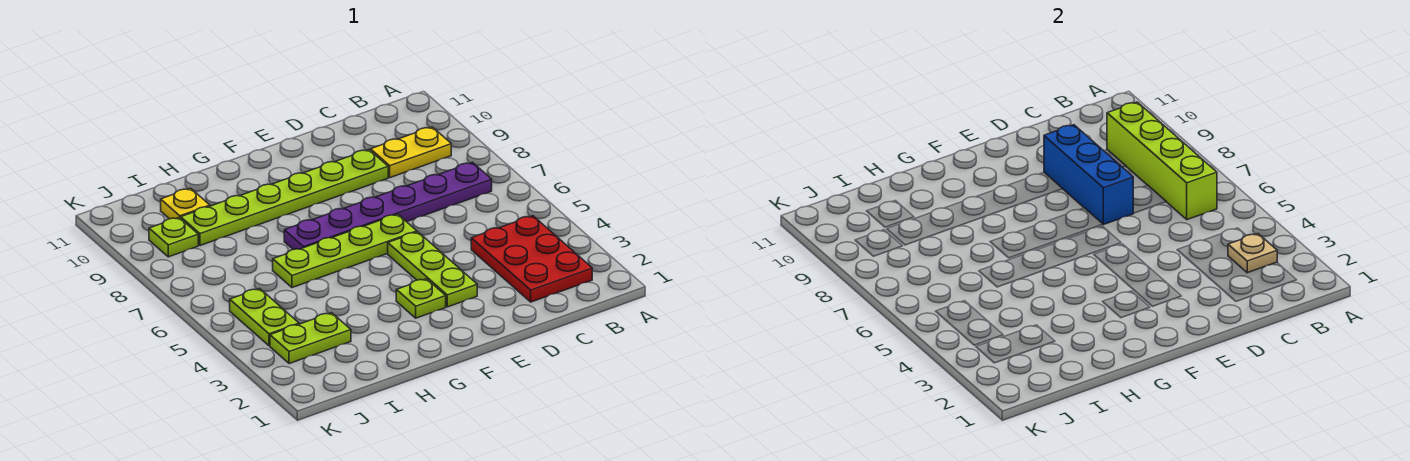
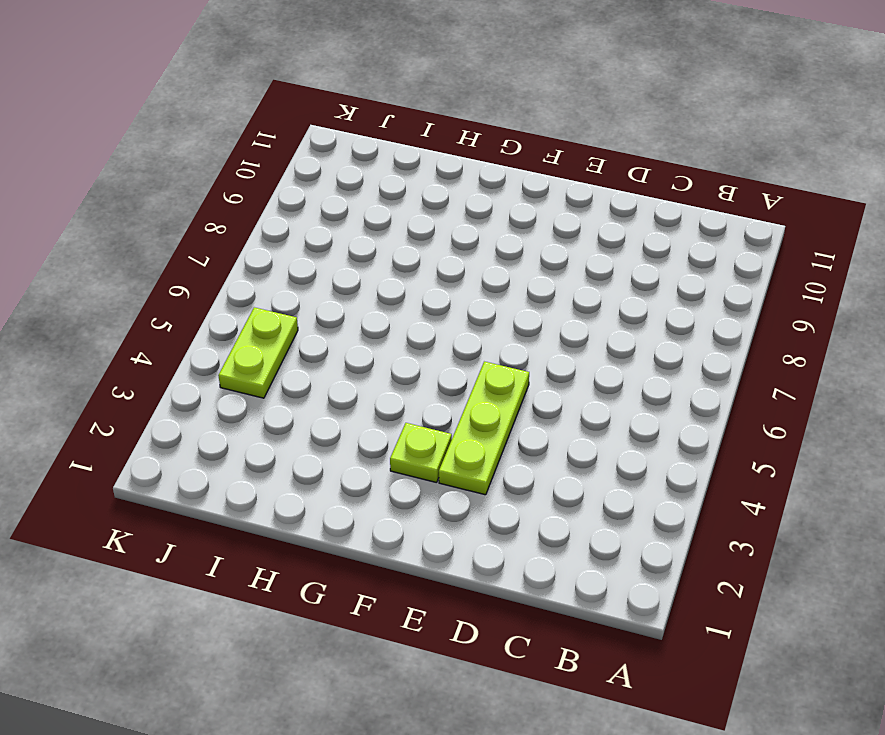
none -> red plate B2:C4 level 1
none -> purple plate B7:G7 level 1
none -> yellow plate B9:C9 level 1

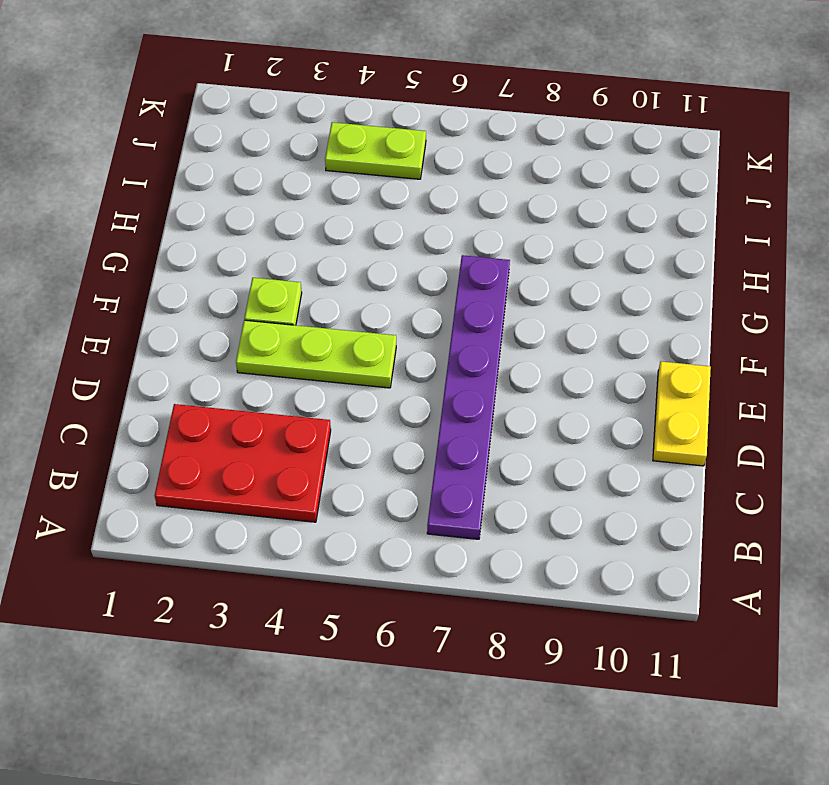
yellow plate D11:E11 level 1 -> yellow plate B9:C9 level 1
none -> lime plate D9:I9 level 1
none -> lime plate E6:H6 level 1
none -> lime plate I3:J3 level 1

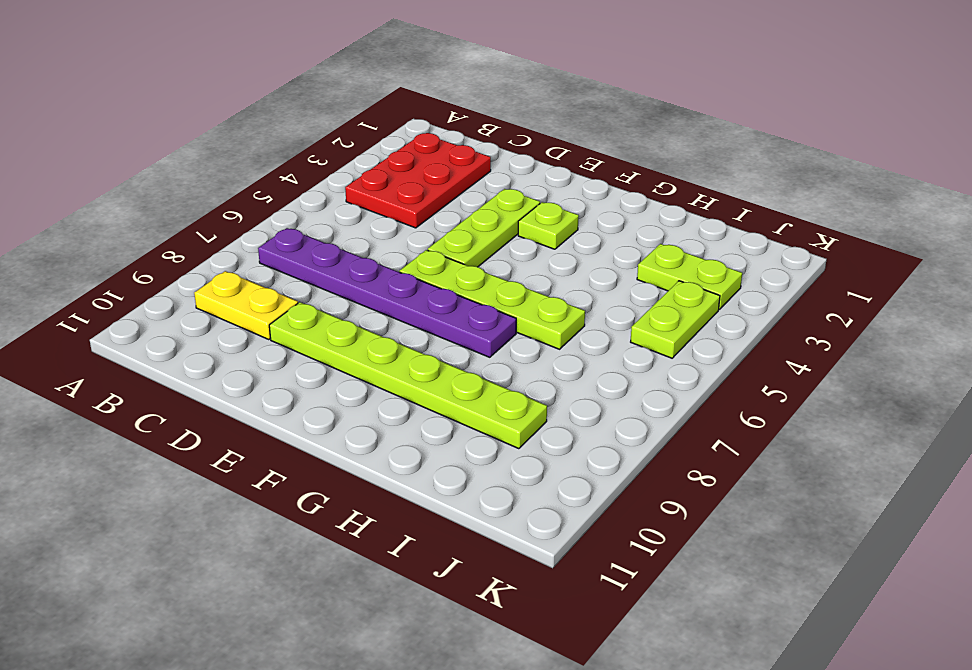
none -> yellow plate I10 level 1
none -> lime plate J9 level 1
none -> tan plate B3 level 2

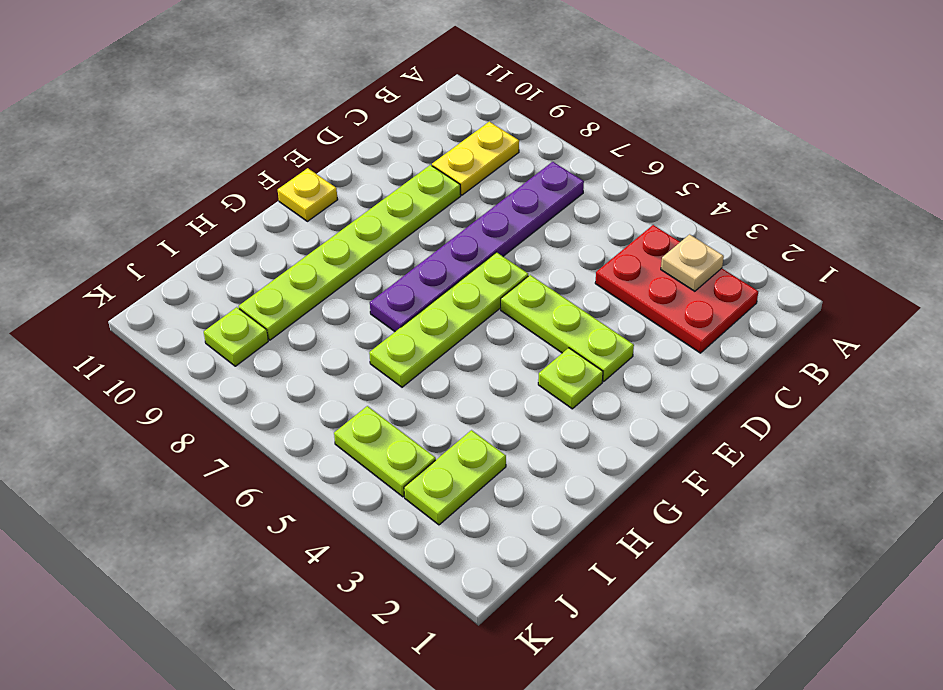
yellow plate F11 level 1 -> yellow plate I10 level 1
none -> lime brick B6:B9 level 2
none -> blue brick D7:D9 level 2

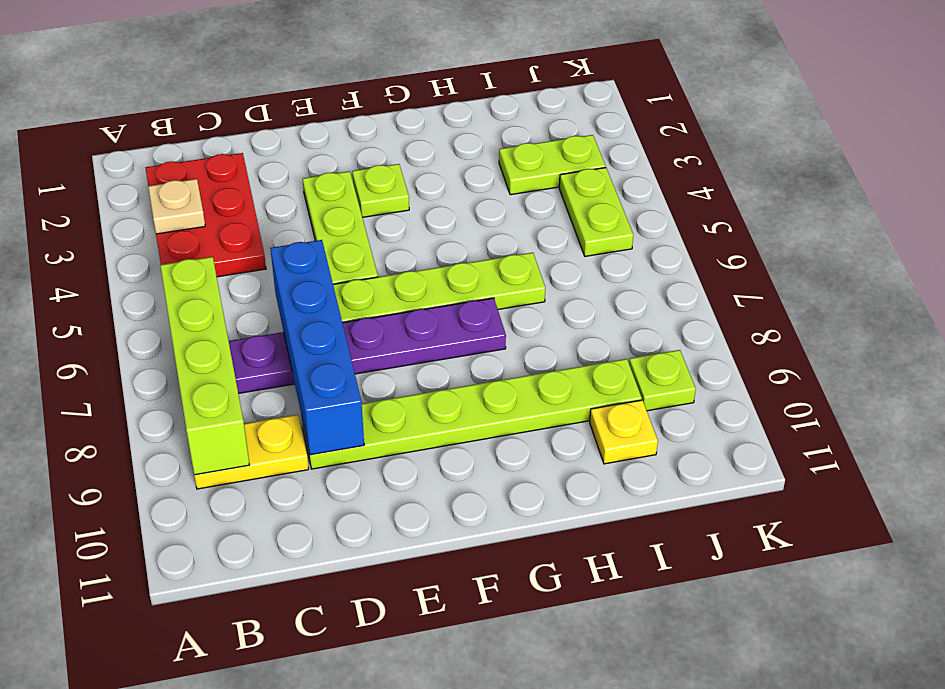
blue brick D6:D9 level 2 -> blue brick D7:D9 level 2

